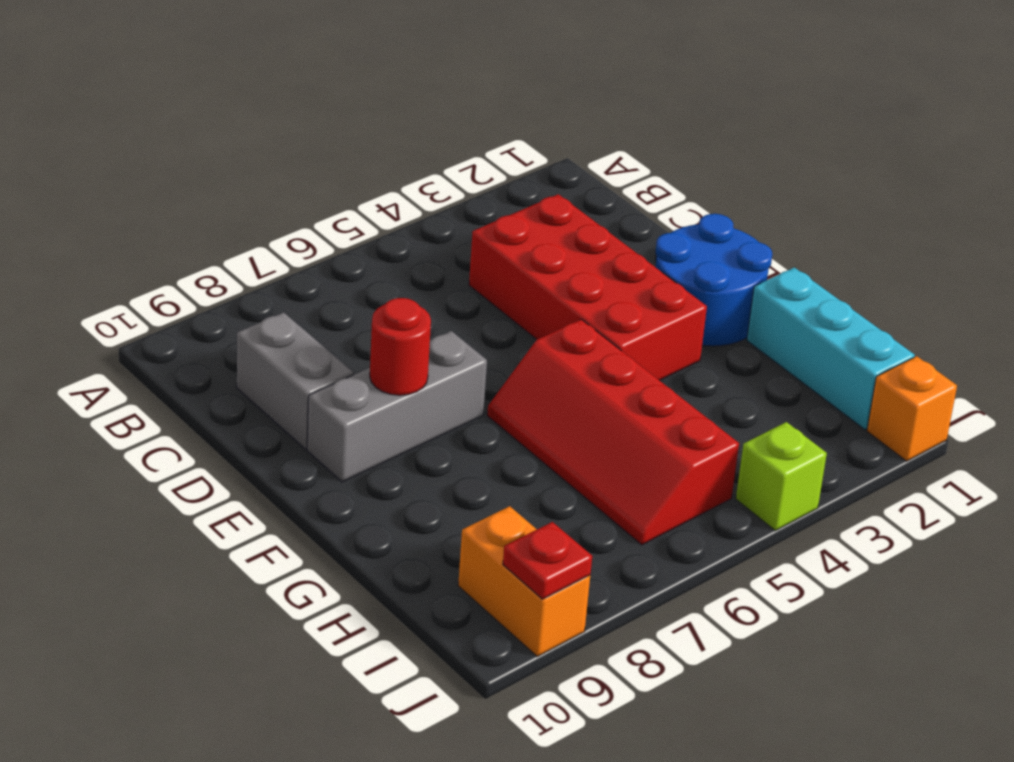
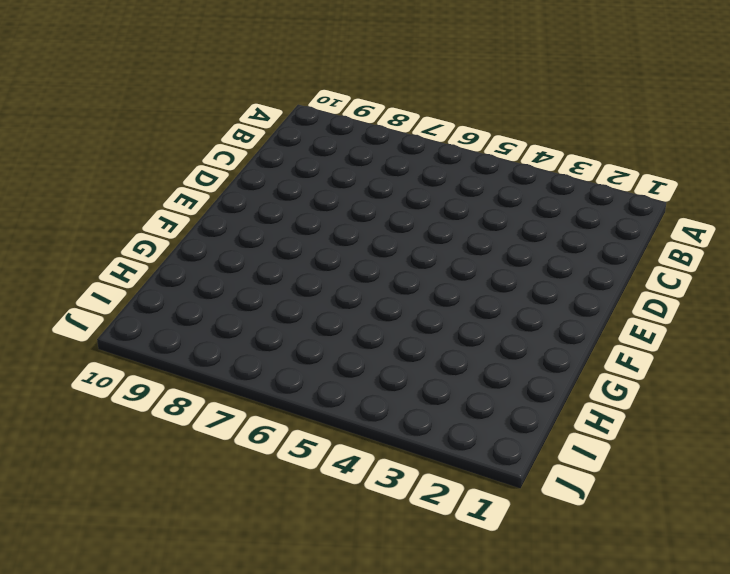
none -> red brick C3:F4 level 1
none -> grey brick C9:D9 level 1

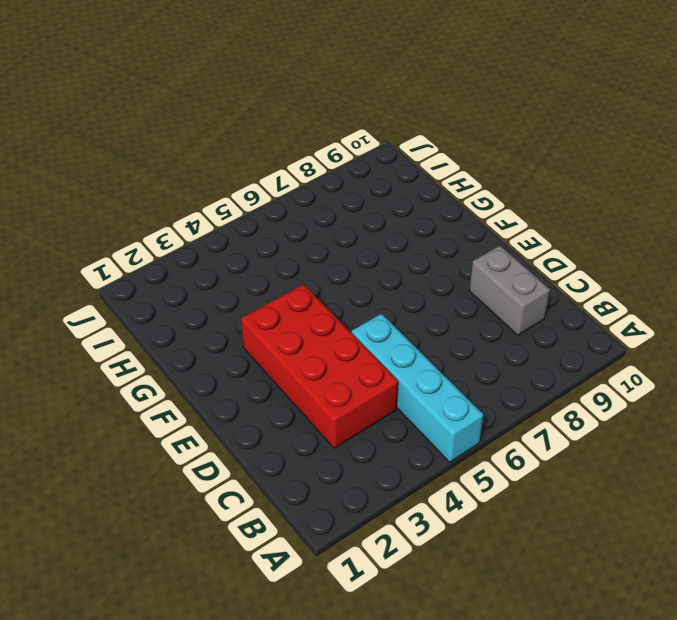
cyan brick A5:D5 level 1 -> none
none -> blue round brick E1:F2 level 1
none -> grey brick E7:E9 level 1

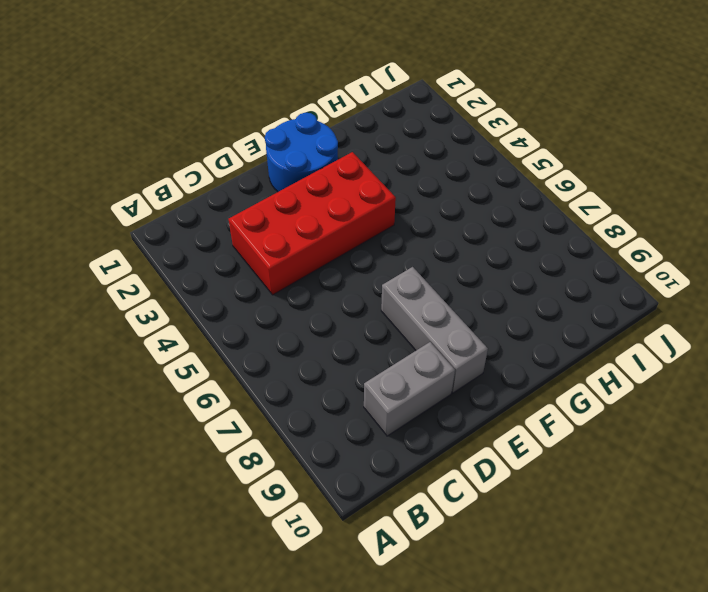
none -> red slope F5:I6 level 1 top 5
none -> cyan brick G1:I1 level 1

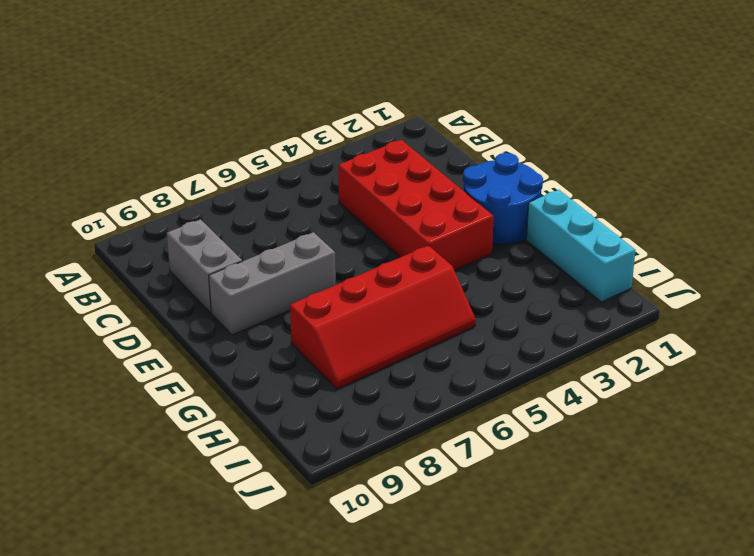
red slope G5:H8 level 1 top G -> red slope F5:I6 level 1 top 5
none -> orange brick I9:J9 level 1
none -> orange brick J1 level 1

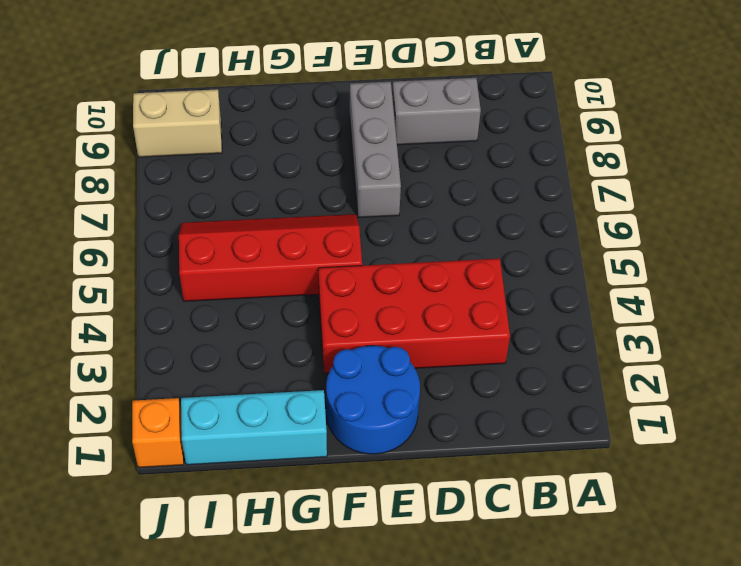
tan brick I9:J9 level 1 -> orange brick I9:J9 level 1
none -> lime brick J4 level 1
none -> red round brick E8 level 2

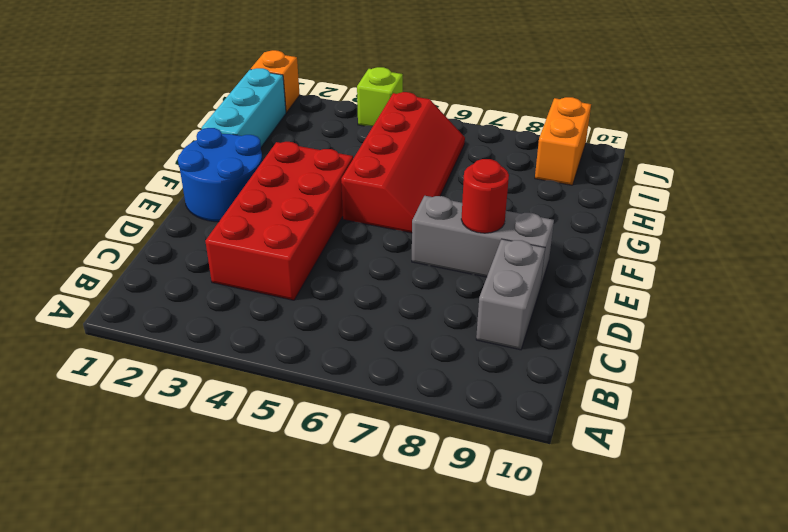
none -> red plate J9 level 2

